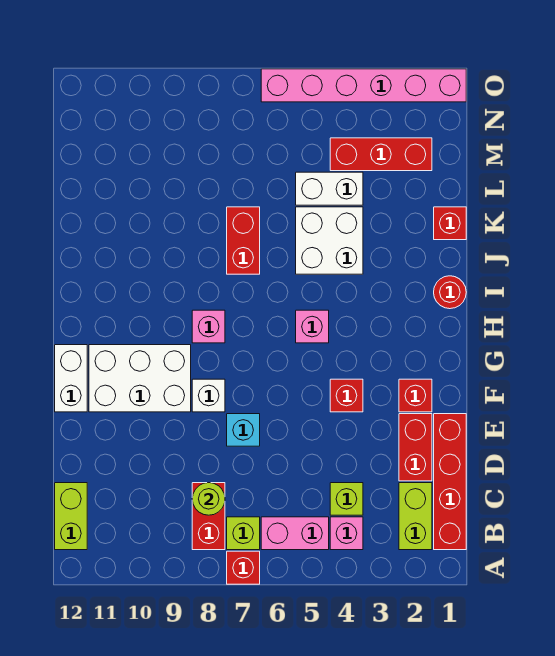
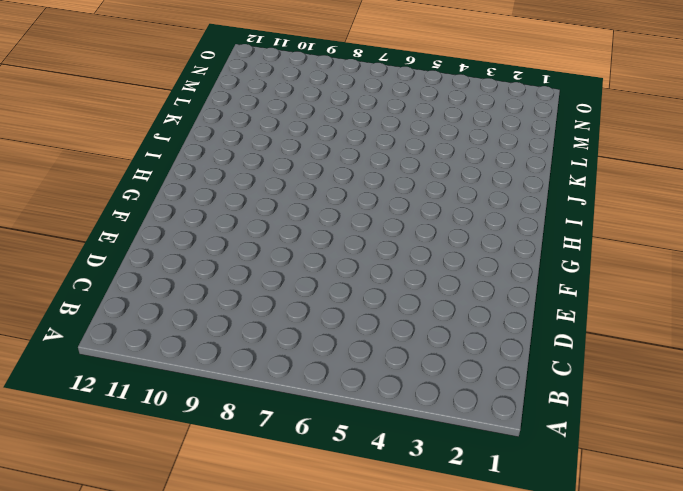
none -> red brick A7 level 1
none -> red brick B1:E1 level 1
none -> lime brick B2:C2 level 1

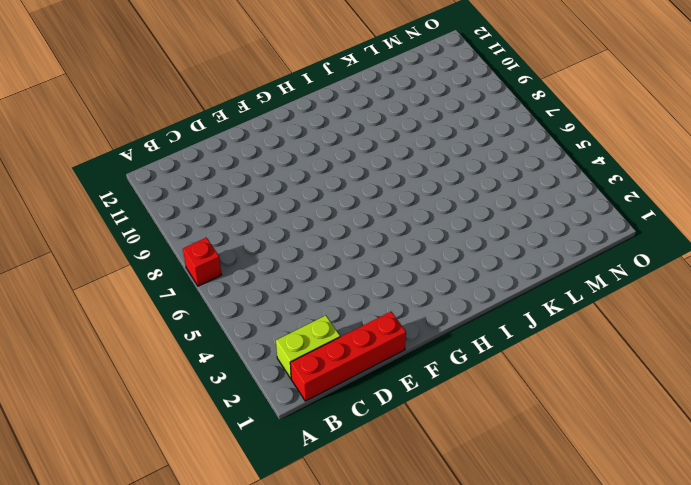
none -> pink brick B4 level 1
none -> pink brick B5:B6 level 1
none -> lime brick B7 level 1

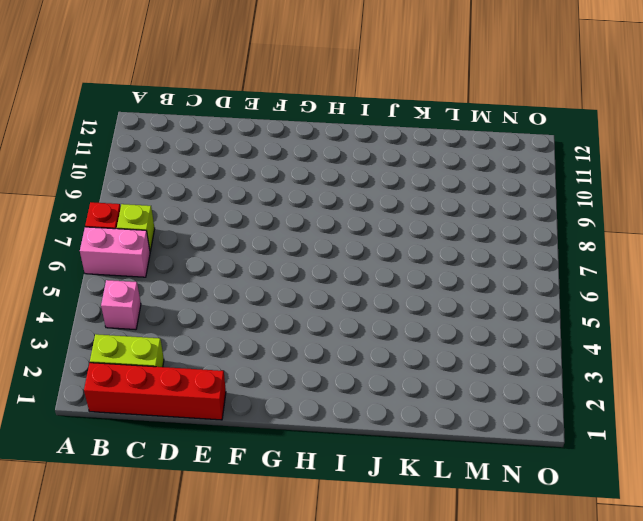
pink brick A6:B6 level 1 -> pink brick B5:B6 level 1
none -> red brick B8:C8 level 1
none -> lime brick B12:C12 level 1
none -> lime brick C4 level 1

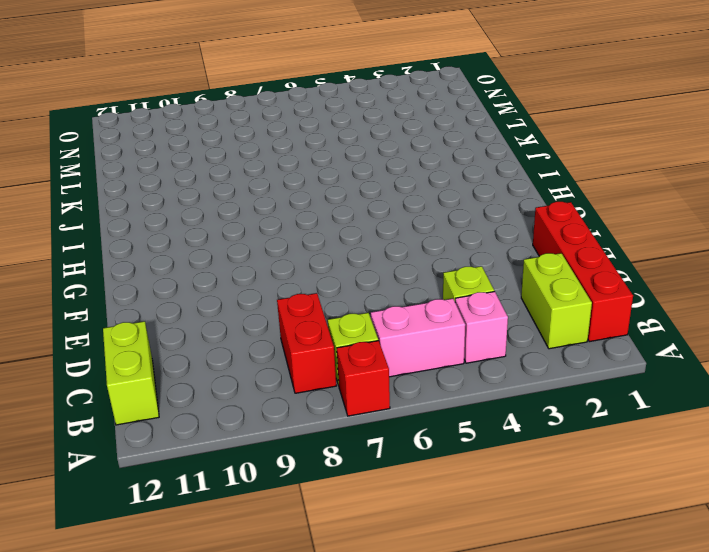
none -> red brick D2:E2 level 1
none -> cyan brick E7 level 1
none -> red brick F2 level 1

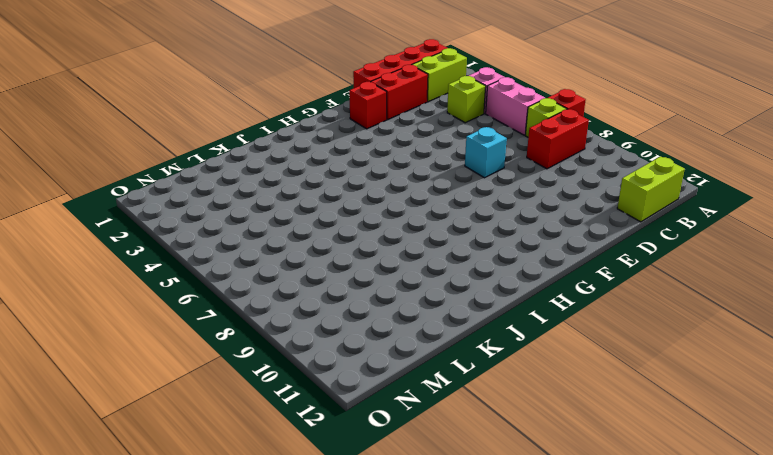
none -> red brick F4 level 1
none -> white brick F8 level 1
none -> white brick F9:G11 level 1

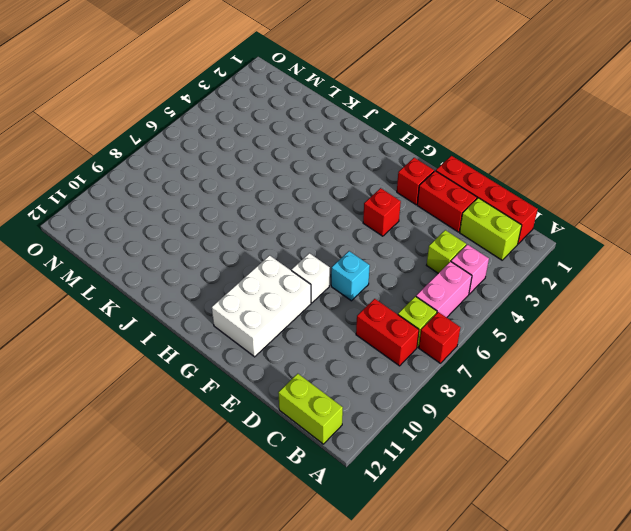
none -> white brick F12:G12 level 1
none -> pink brick H5 level 1
none -> pink brick H8 level 1

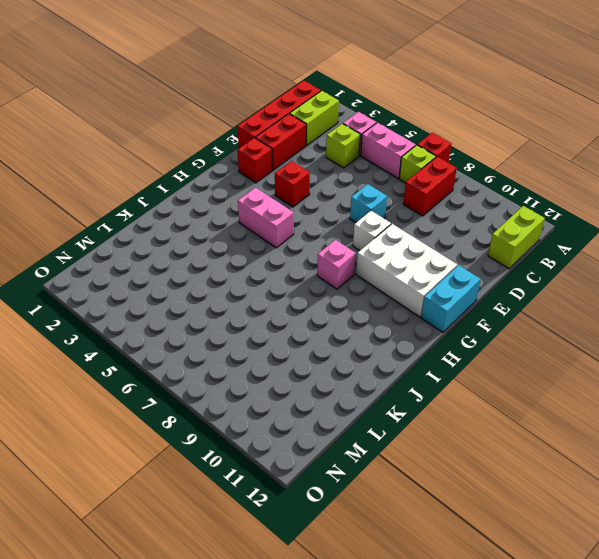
cyan brick F12:G12 level 1 -> white brick F12:G12 level 1
pink brick H4:H5 level 1 -> pink brick H5 level 1
none -> red round brick I1 level 1
none -> white brick J4:K5 level 1
none -> red brick J7:K7 level 1

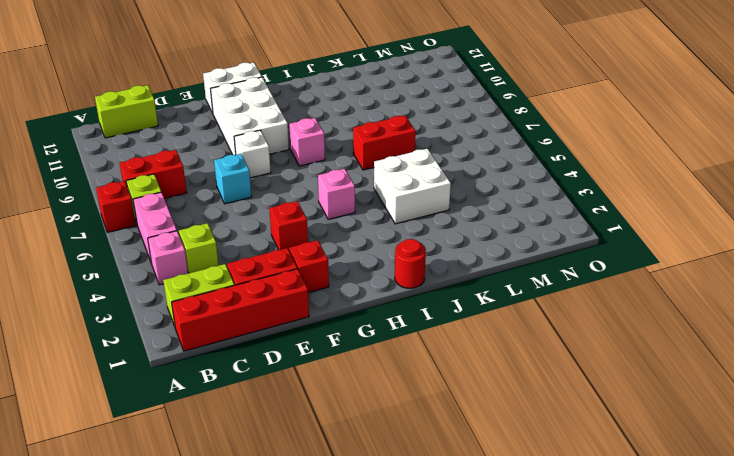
none -> red brick K1 level 1
none -> white brick L4:L5 level 1
none -> red brick M2:M4 level 1

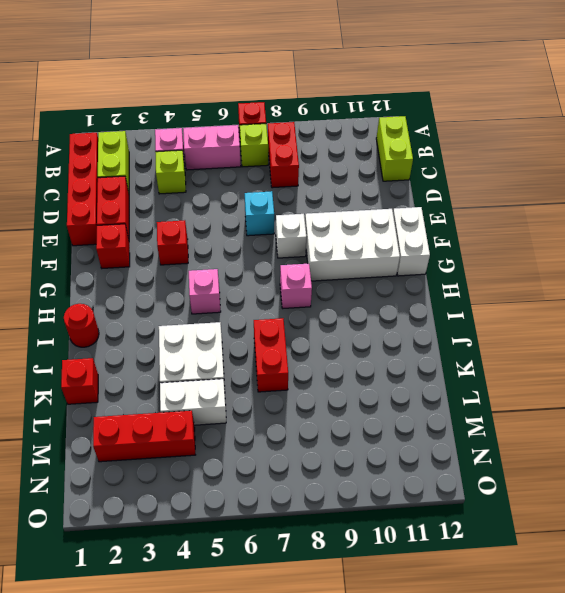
none -> pink brick O1:O6 level 1
none -> lime round brick C8 level 2

